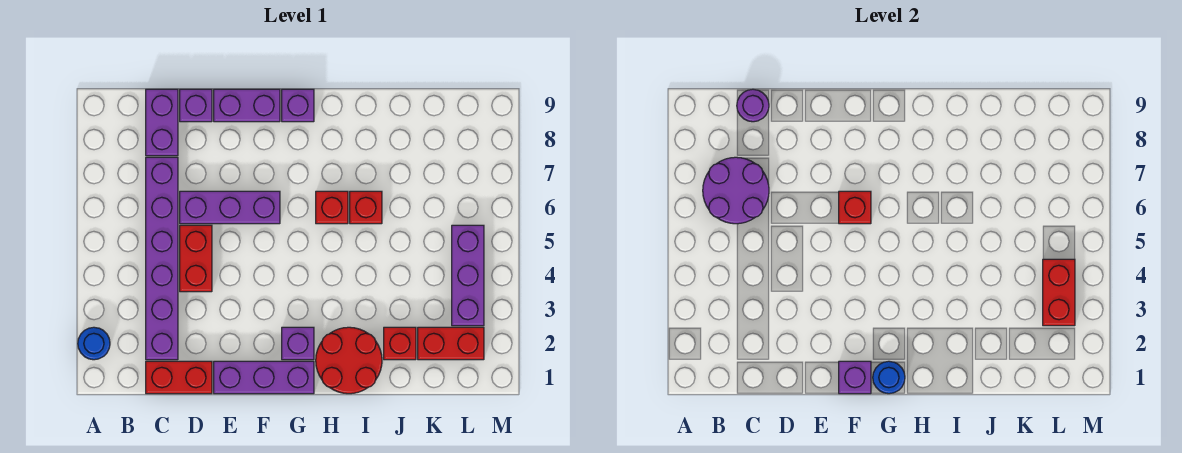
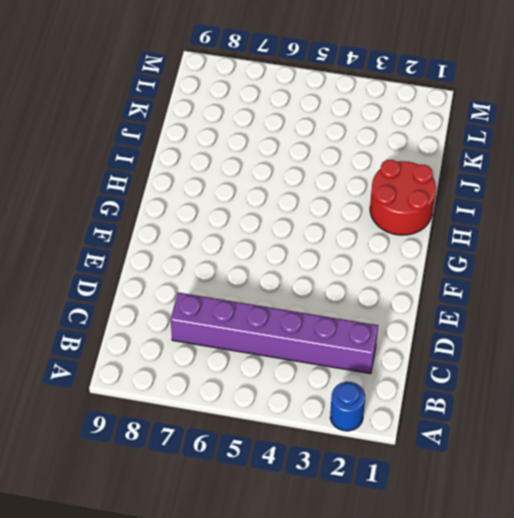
none -> red brick C1:D1 level 1
none -> purple brick C8:C9 level 1
none -> red brick D4:D5 level 1

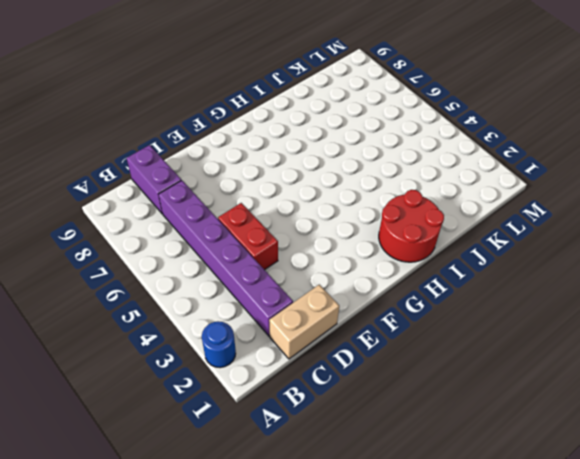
tan brick C1:D1 level 1 -> red brick C1:D1 level 1
none -> purple brick D6:F6 level 1
none -> purple brick D9 level 1
none -> purple brick E1:G1 level 1

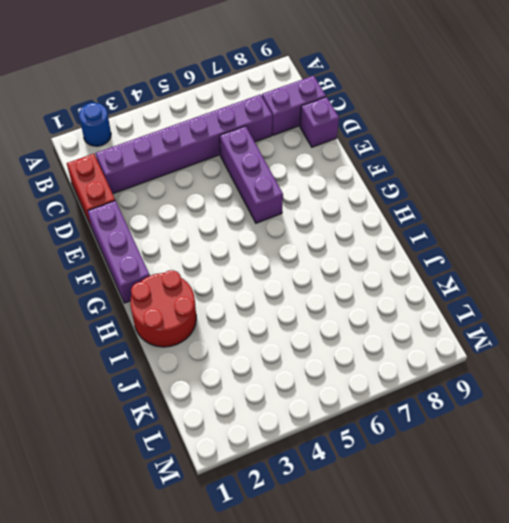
none -> red brick D4:D5 level 1
none -> purple brick E9:F9 level 1
none -> purple brick G2 level 1

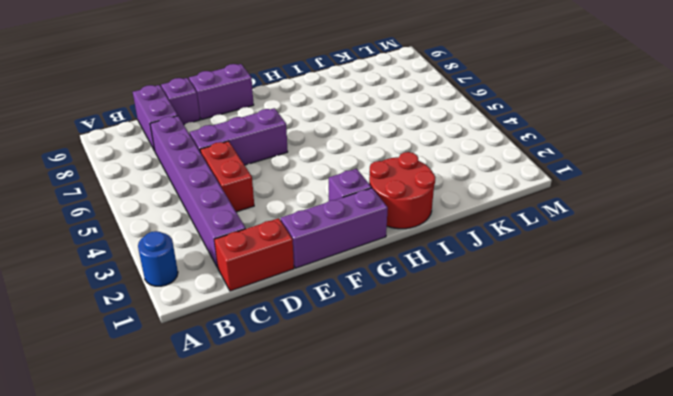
none -> purple brick G9 level 1
none -> red brick H6 level 1
none -> red brick I6 level 1

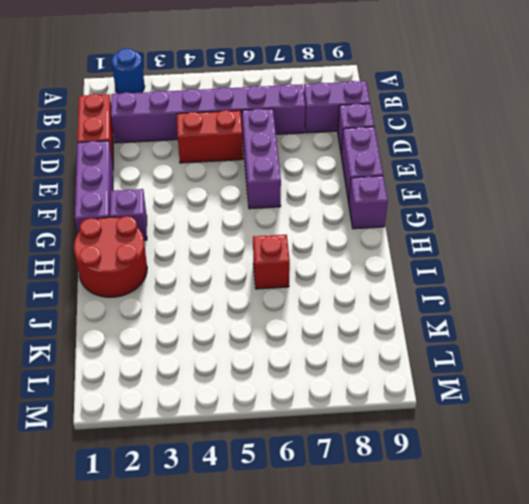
none -> red brick H6 level 1
none -> red brick J2 level 1
none -> red brick K2:L2 level 1

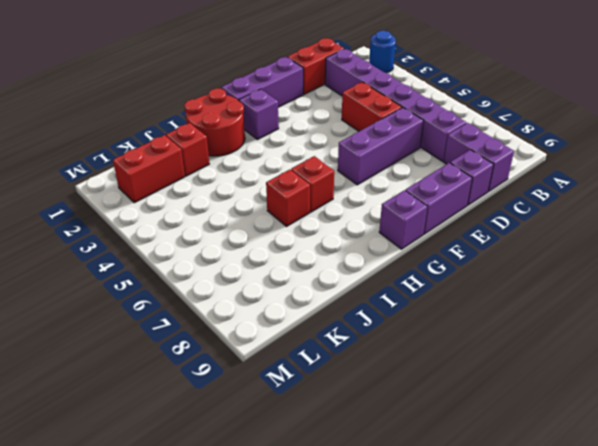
none -> purple brick L3:L5 level 1
none -> purple round brick B6:C7 level 2
none -> purple round brick C9 level 2

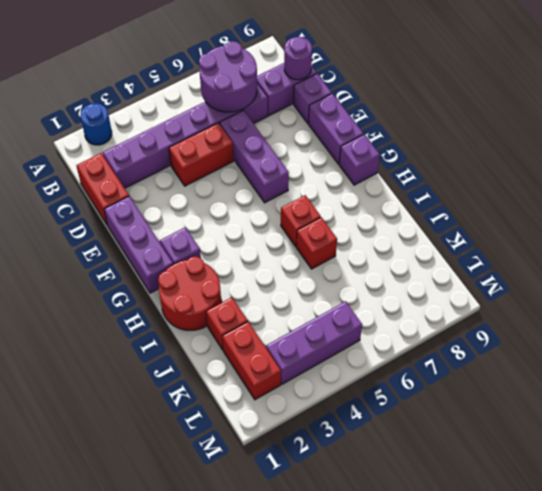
none -> purple brick F1 level 2
none -> red brick F6 level 2
none -> blue round brick G1 level 2

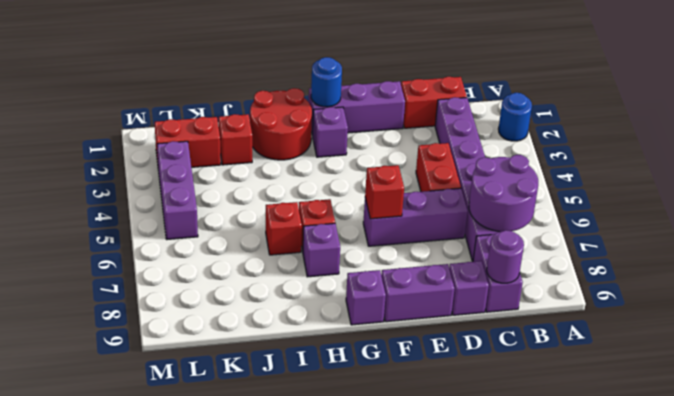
purple brick H7 level 1 -> purple brick F1 level 2
none -> red brick L3:L4 level 2

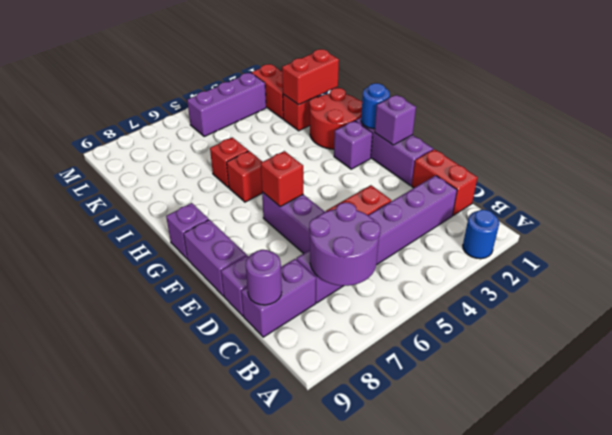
red brick J1:J2 level 2 -> red brick L3:L4 level 2

